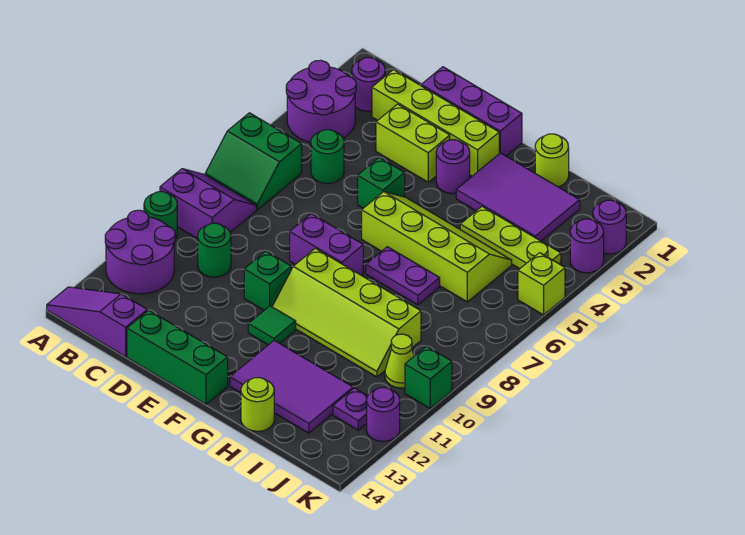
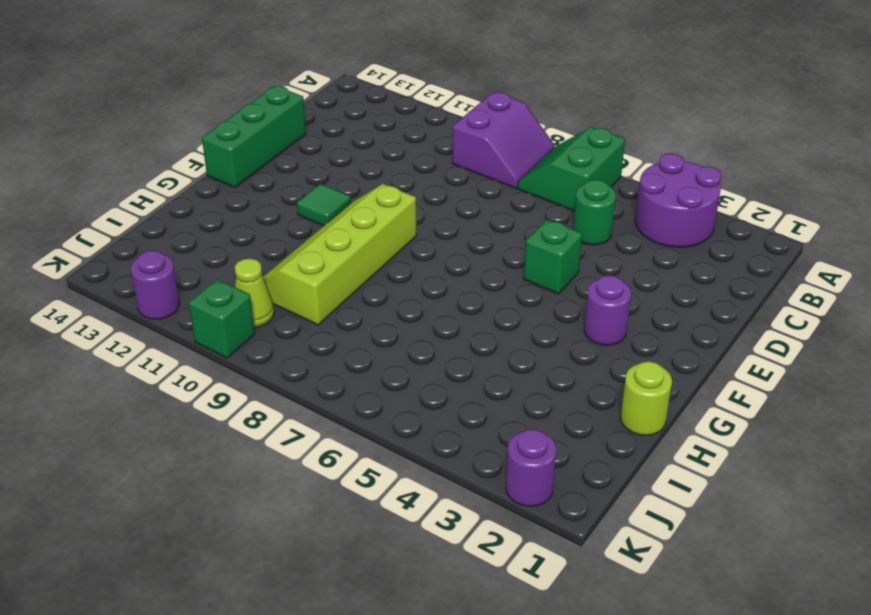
none -> green round brick A10 level 1
none -> purple round brick A11:B12 level 1
none -> purple slope A14:C14 level 1 top C
none -> purple round brick B2 level 1

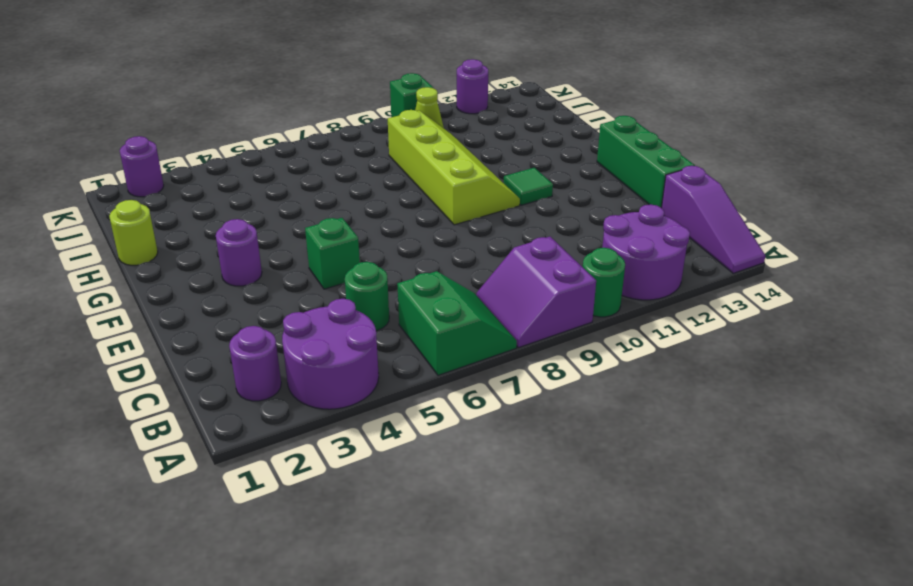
none -> lime brick C2:F2 level 1
none -> green round brick C10 level 1
none -> purple brick D1:F1 level 1
none -> lime brick D3:E3 level 1

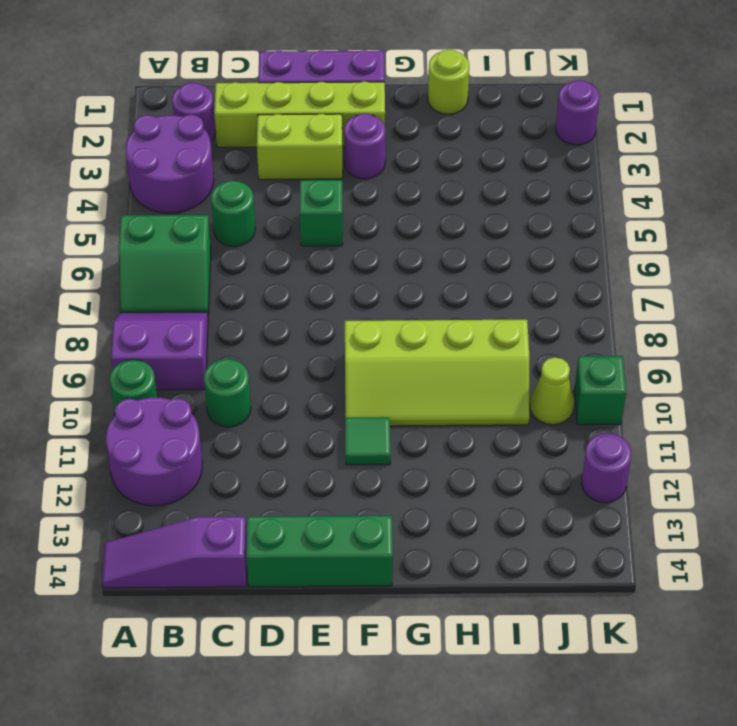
none -> purple brick E8:F8 level 1
none -> green brick E10 level 1
none -> lime slope F5:I6 level 1 top 6
none -> purple tile G2:I3 level 1

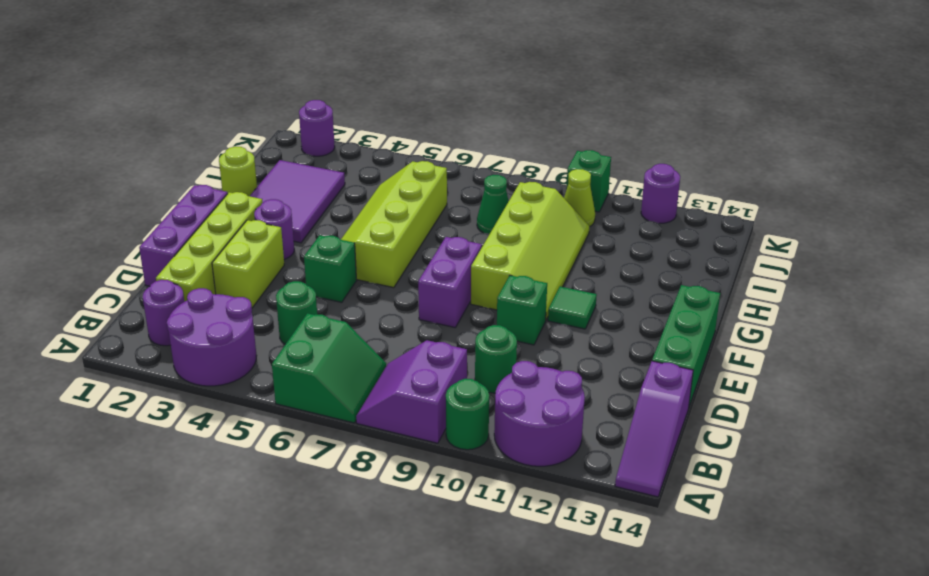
green cone I8 level 1 -> none
none -> purple plate G7:H7 level 1
none -> purple tile G12:I13 level 1
none -> lime plate H4:J4 level 1
none -> lime round brick H14 level 1

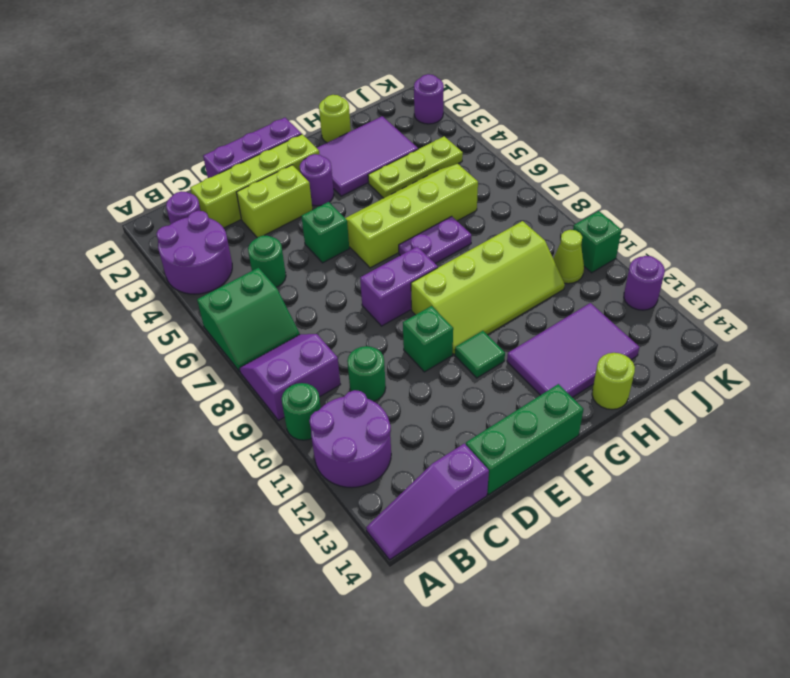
none -> purple plate J12 level 1
none -> purple round brick K3 level 1
none -> lime brick K5 level 1

